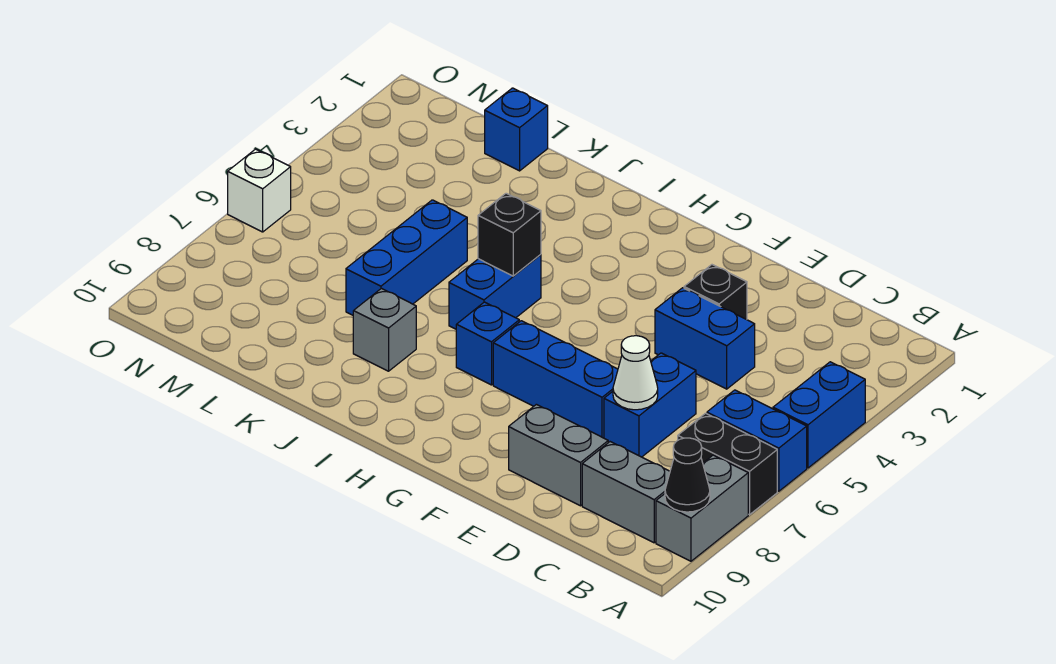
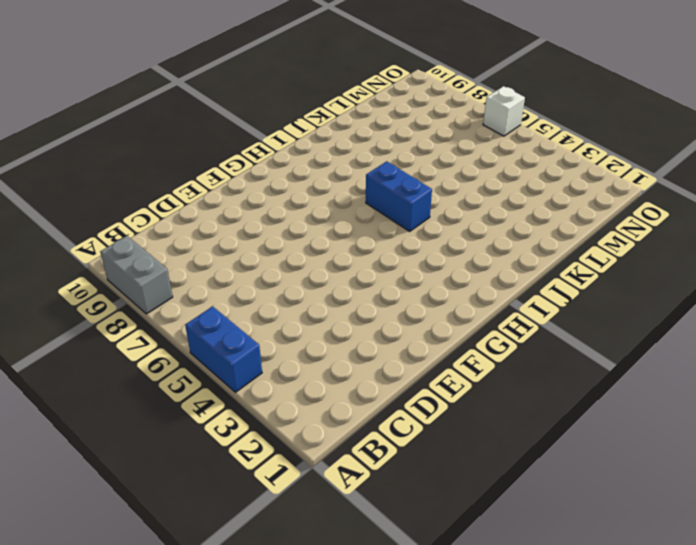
none -> blue brick A6:B6 level 1
none -> black brick A7:B7 level 1
none -> grey brick B9:C9 level 1

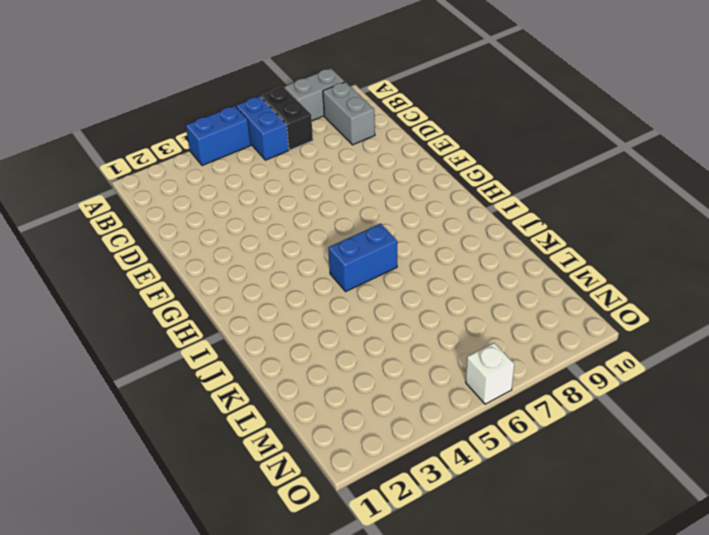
none -> blue brick D4:E4 level 1
none -> blue brick D6:D7 level 1
none -> grey brick D9:E9 level 1

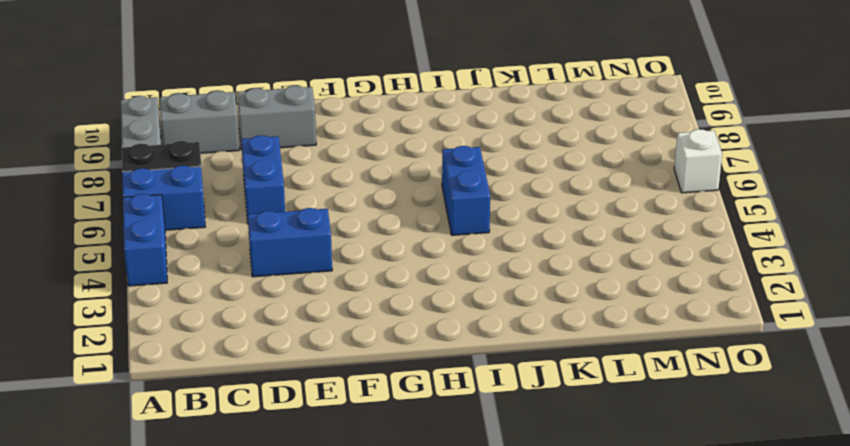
none -> black brick E3 level 1
none -> blue brick E7:G7 level 1
none -> blue brick H7 level 1

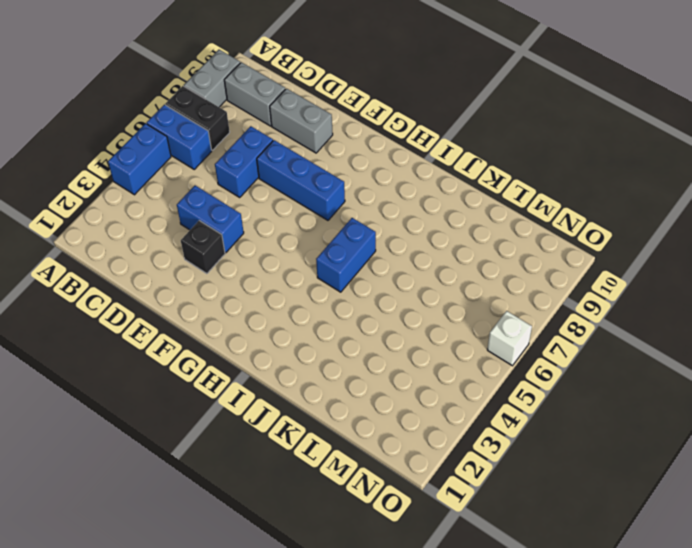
none -> blue brick H7 level 1
none -> grey brick J8 level 1
none -> blue brick K5:K7 level 1

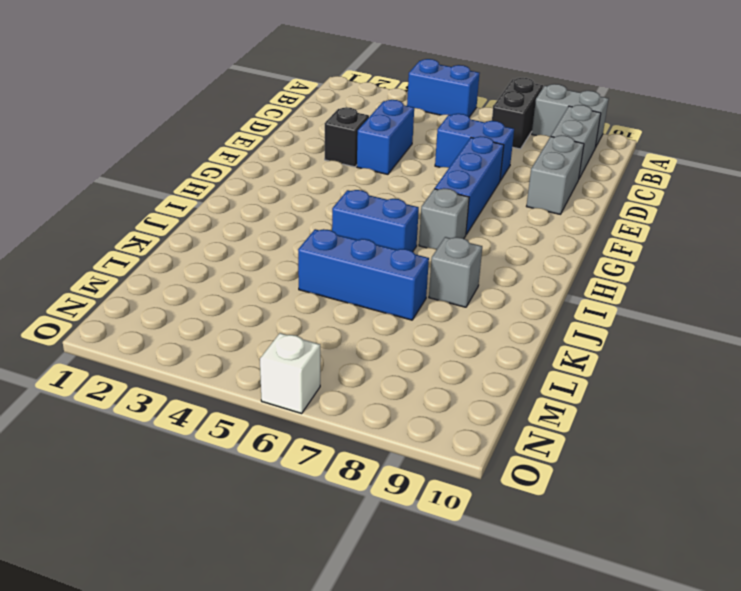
grey brick H7 level 1 -> blue brick H7 level 1
none -> blue brick A6:B6 level 1
none -> blue brick L1 level 1
none -> black cone A9 level 2

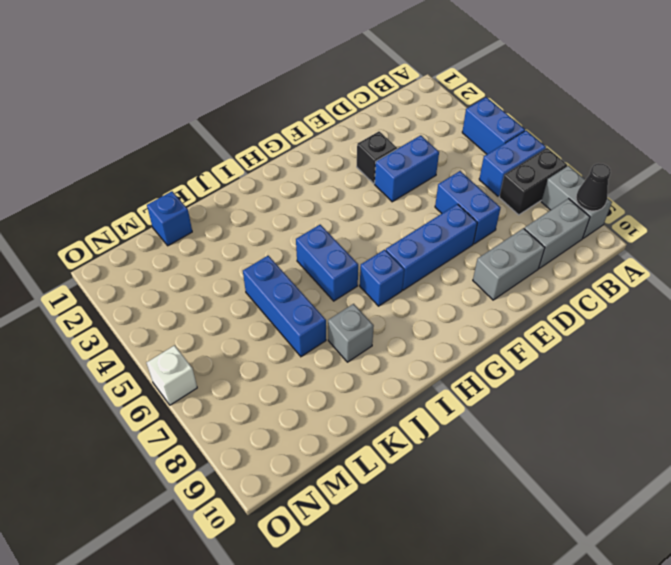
none -> white cone D7 level 2
none -> black brick I5 level 2

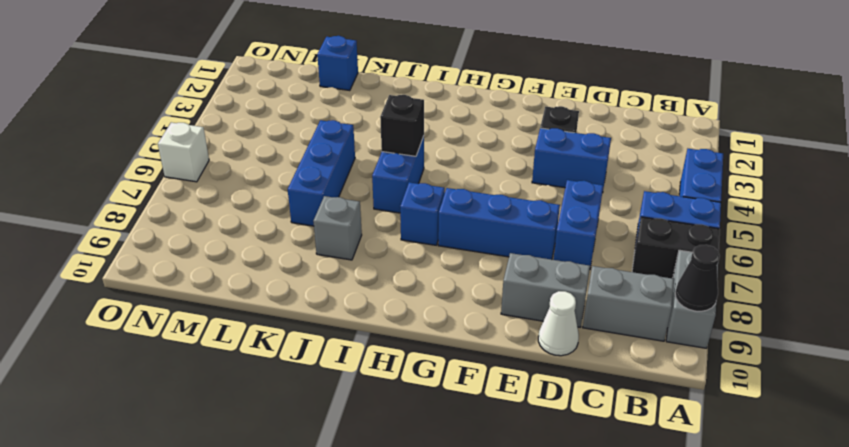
white cone D10 level 1 -> white cone D7 level 2

